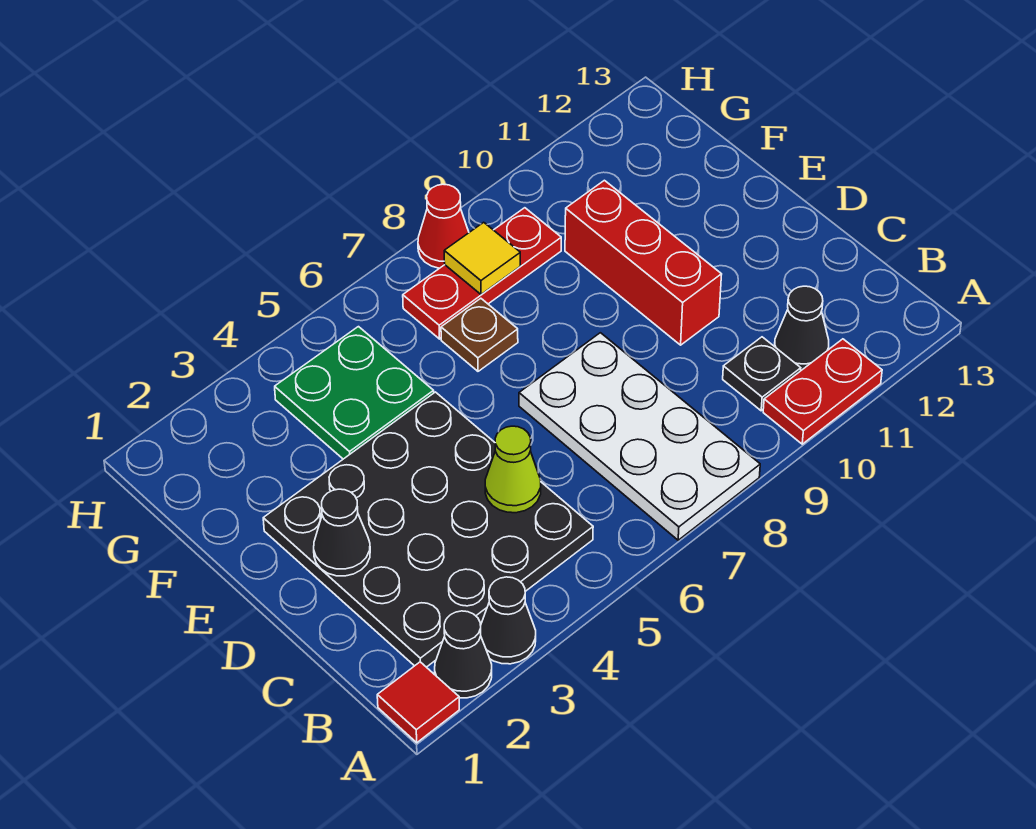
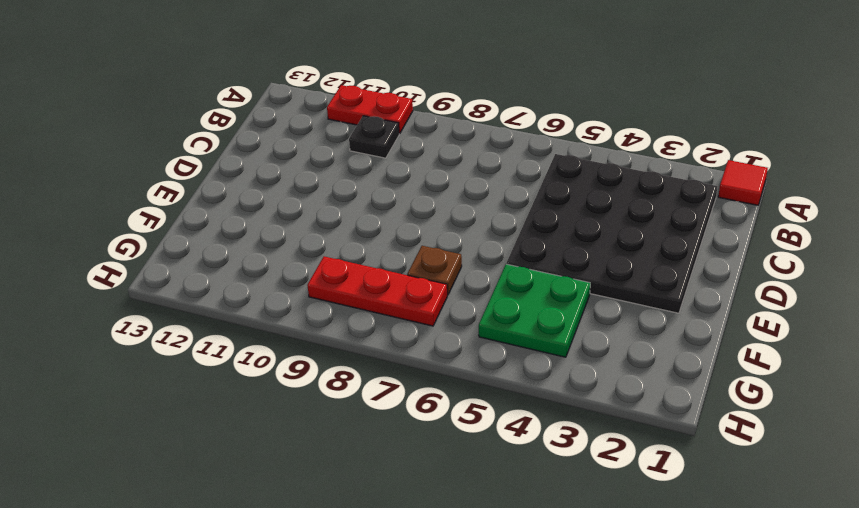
none -> black cone A2 level 1
none -> black cone A3 level 1
none -> white plate A7:D8 level 1

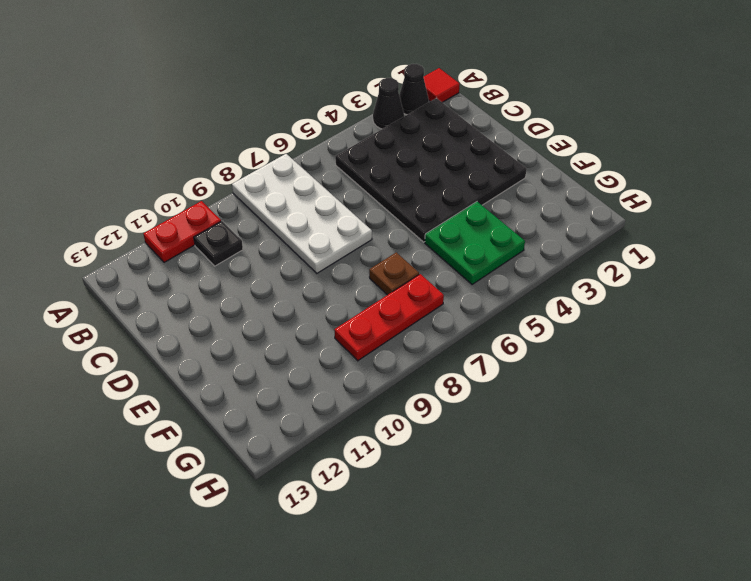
none -> black cone B11 level 1
none -> red brick D10:F10 level 1
none -> red cone H8 level 1

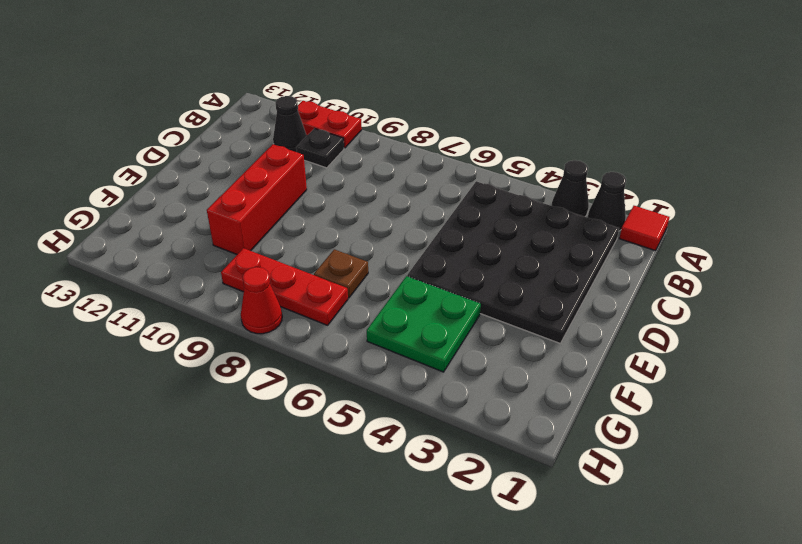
none -> white plate A7:D8 level 1
none -> lime cone C5 level 2
none -> black cone D2 level 2

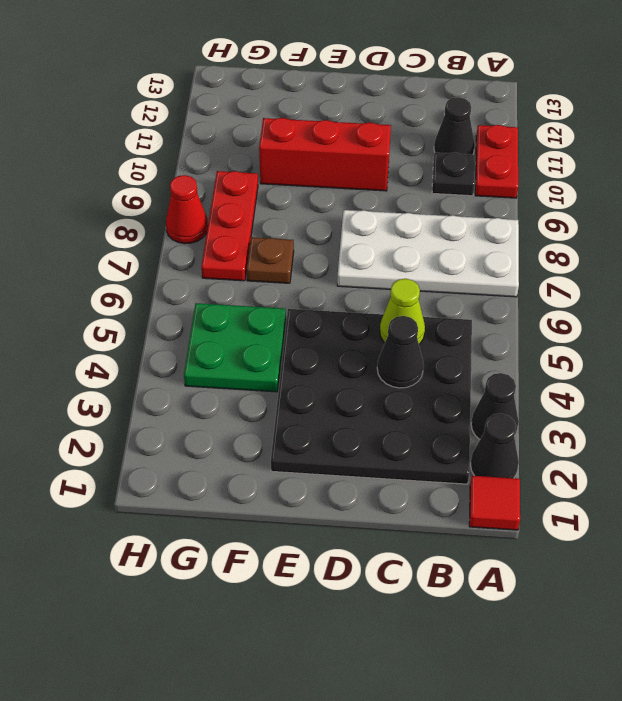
black cone C4 level 2 -> black cone D2 level 2
none -> yellow tile G8 level 2

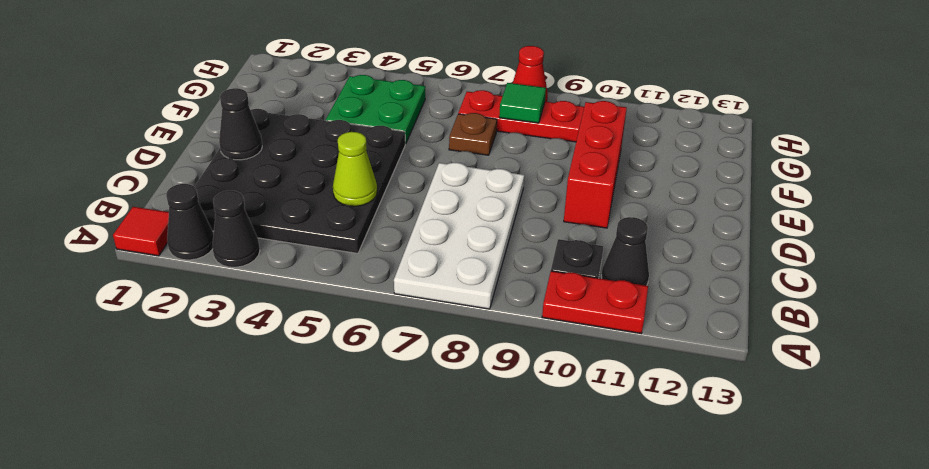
green tile G8 level 2 -> yellow tile G8 level 2

